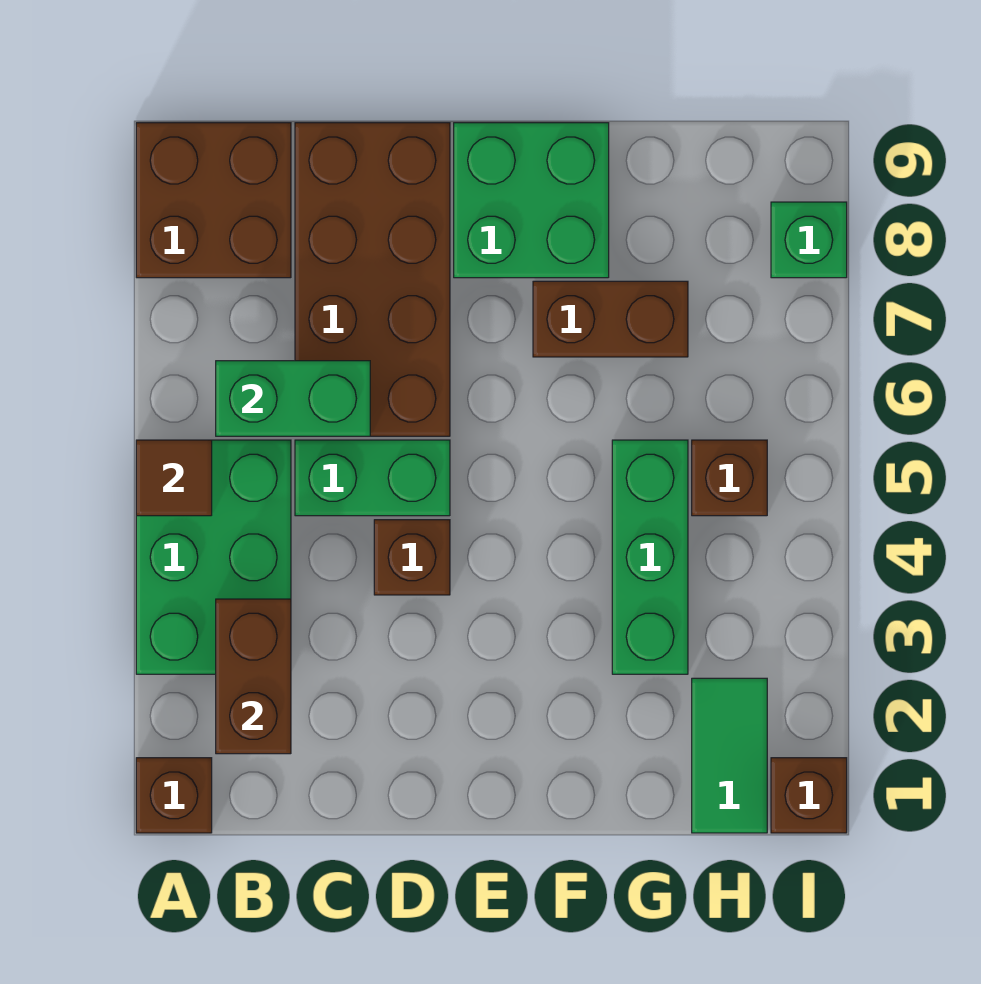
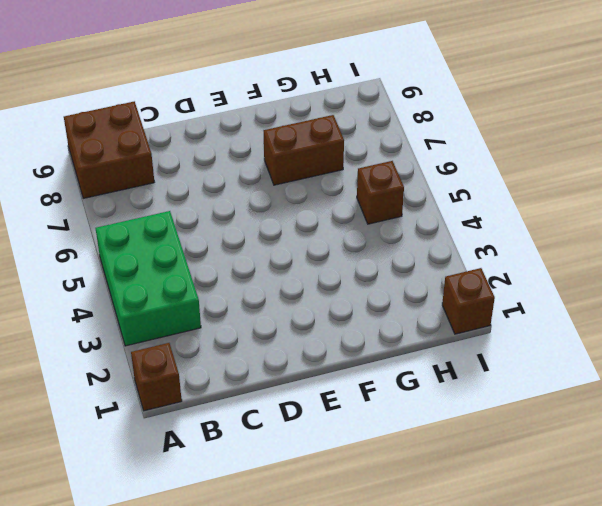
none -> green brick C5:D5 level 1
none -> brown brick C6:D9 level 1
none -> brown brick D4 level 1

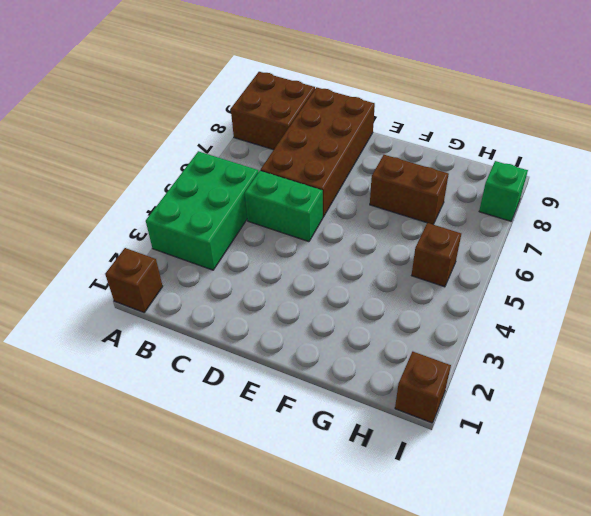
none -> brown brick D4 level 1
none -> green brick E8:F9 level 1
none -> green brick G3:G5 level 1

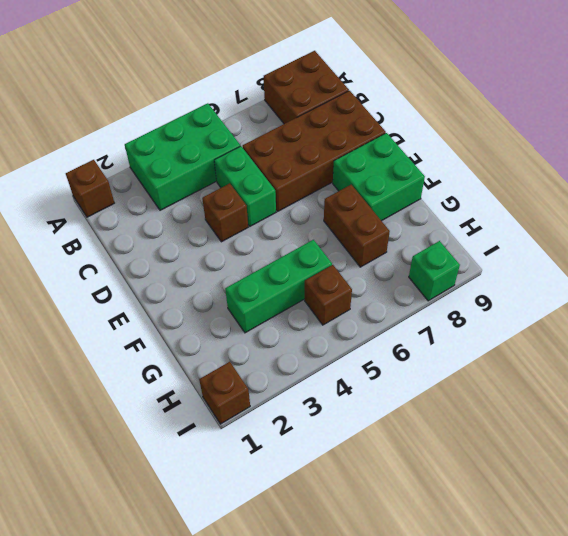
none -> green tile H1:H2 level 1
none -> brown tile A5 level 2
none -> brown brick B2:B3 level 2

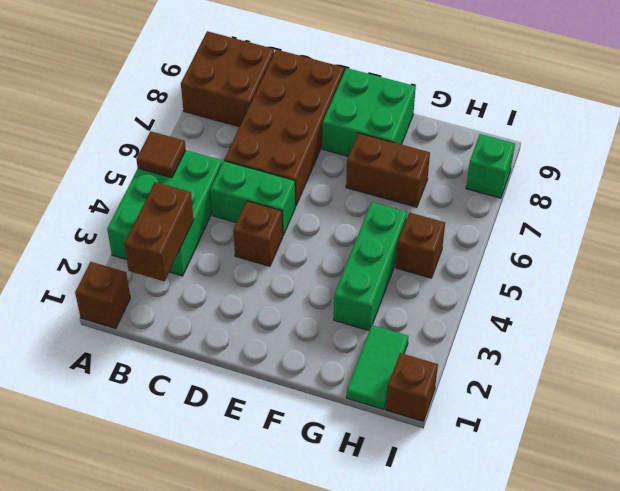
none -> green brick B6:C6 level 2

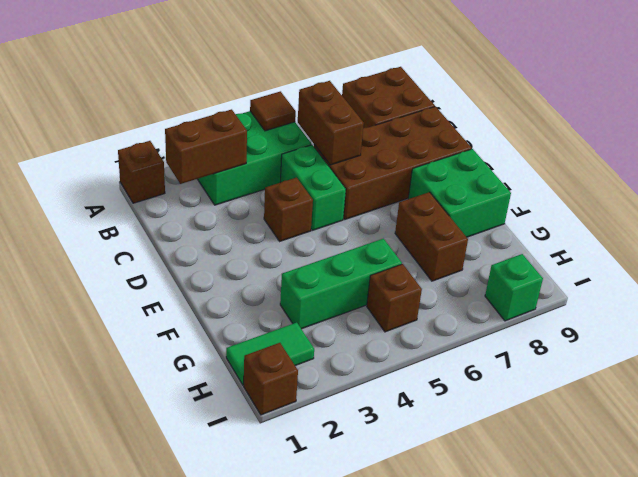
brown brick B6:C6 level 2 -> green brick B6:C6 level 2

